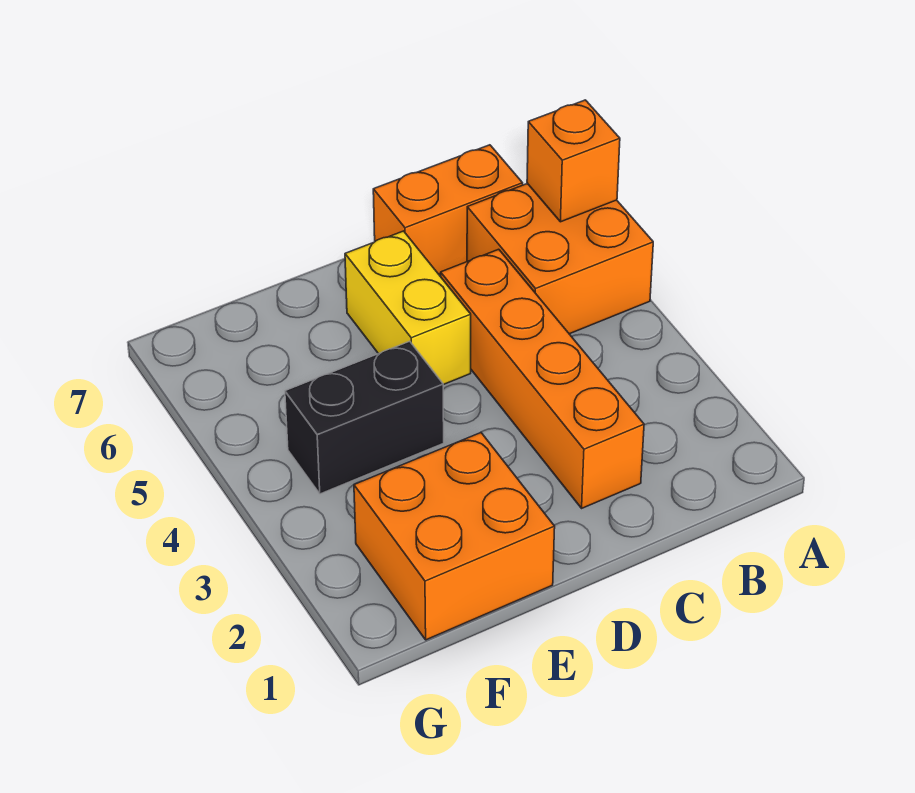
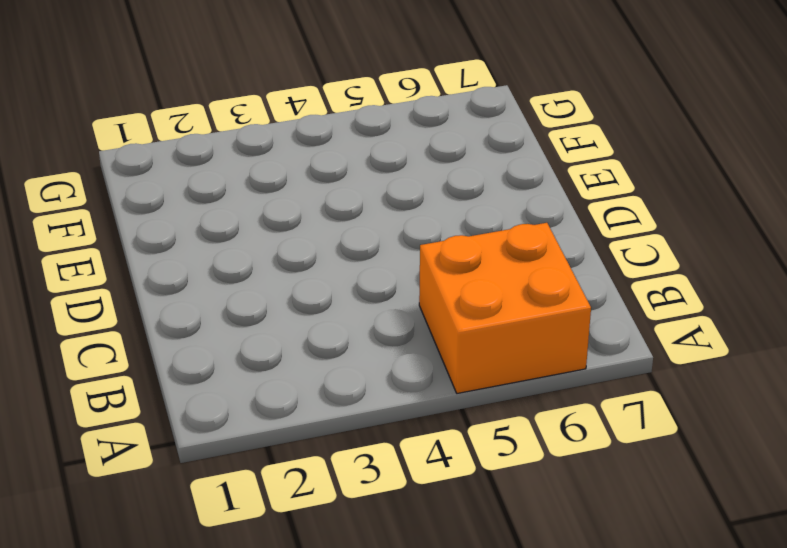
none -> orange brick B7:C7 level 1
none -> orange brick C2:C5 level 1

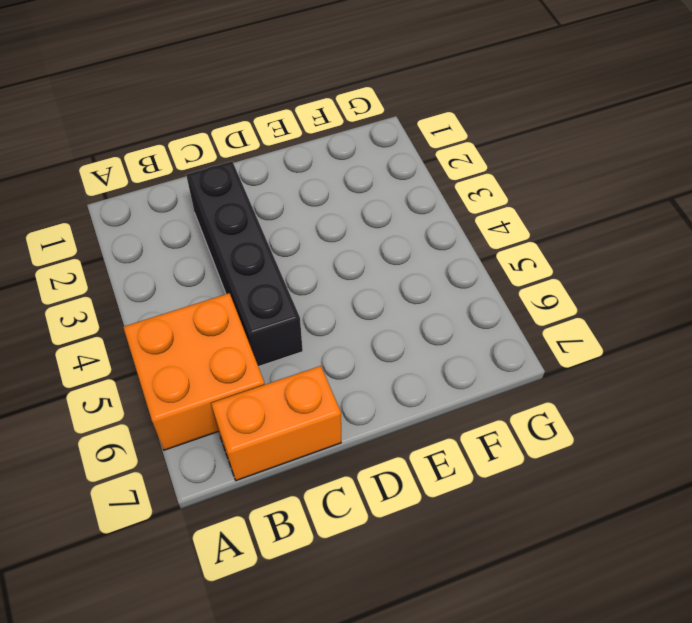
black brick C2:C5 level 1 -> orange brick C2:C5 level 1
none -> yellow brick D5:D6 level 1
none -> orange brick E1:F2 level 1

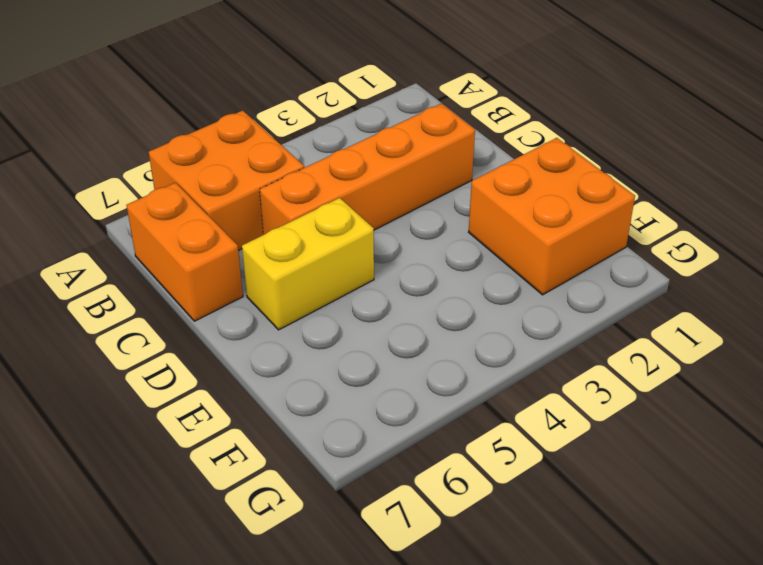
none -> black brick E4:F4 level 1
none -> orange brick A6 level 2

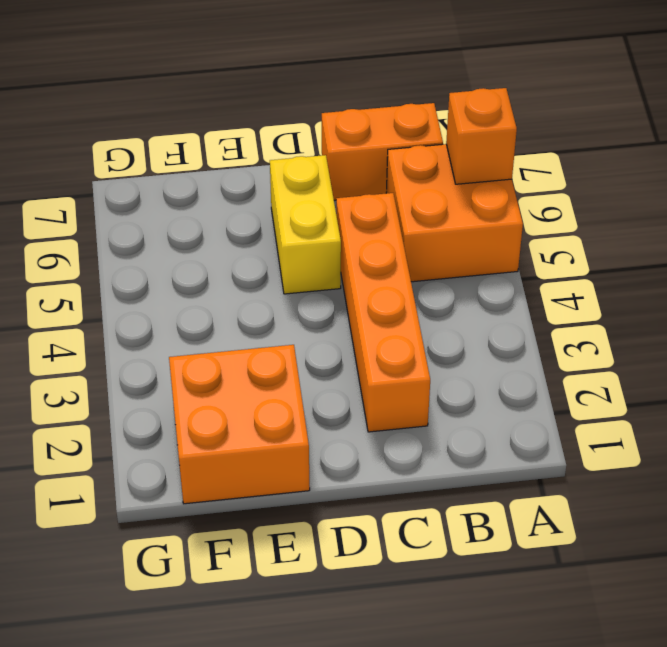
none -> black brick E4:F4 level 1

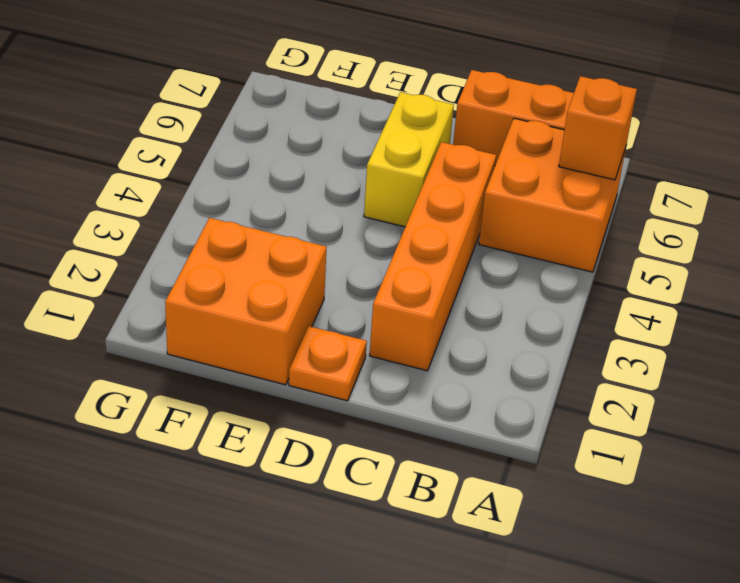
orange plate D1 level 1 -> none
none -> black brick E4:F4 level 1

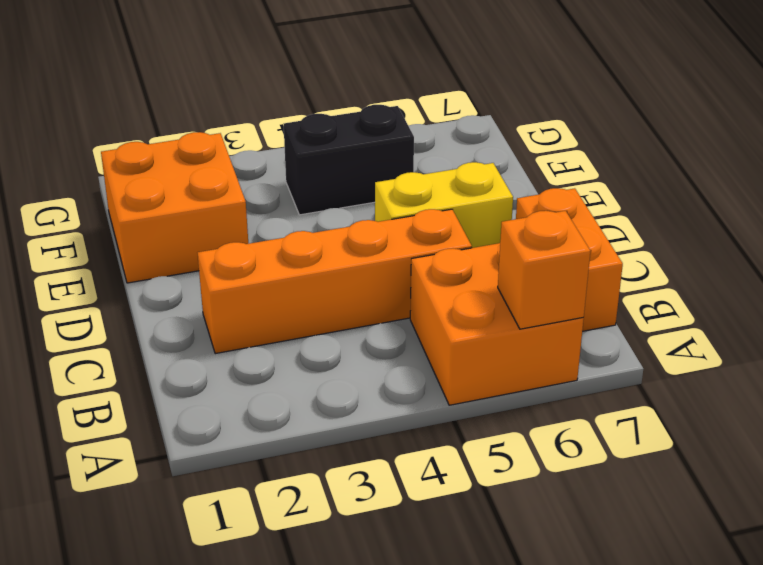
black brick F4:F5 level 1 -> black brick E4:F4 level 1

